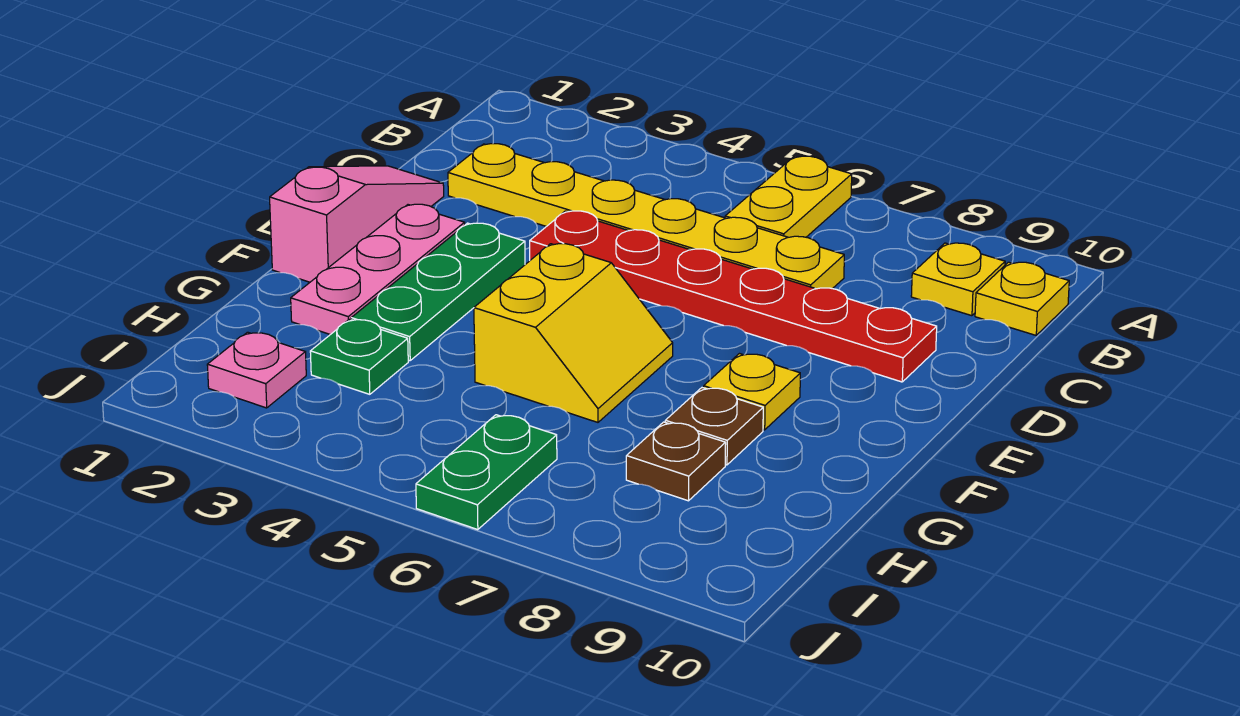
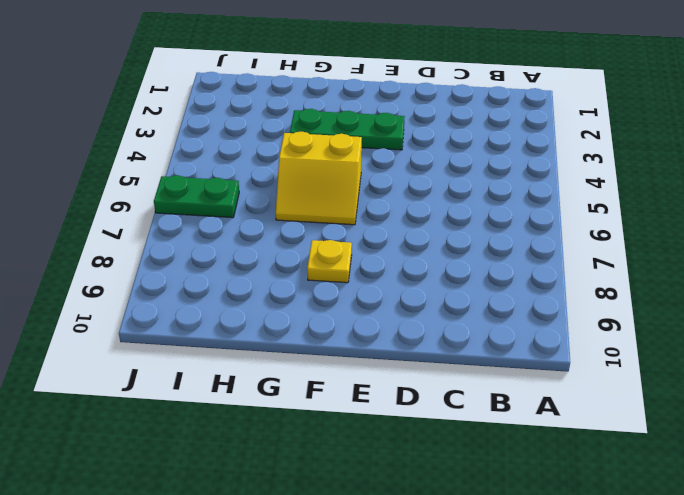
none -> yellow plate A6:B6 level 1
none -> yellow plate B9 level 1
none -> yellow plate B10 level 1

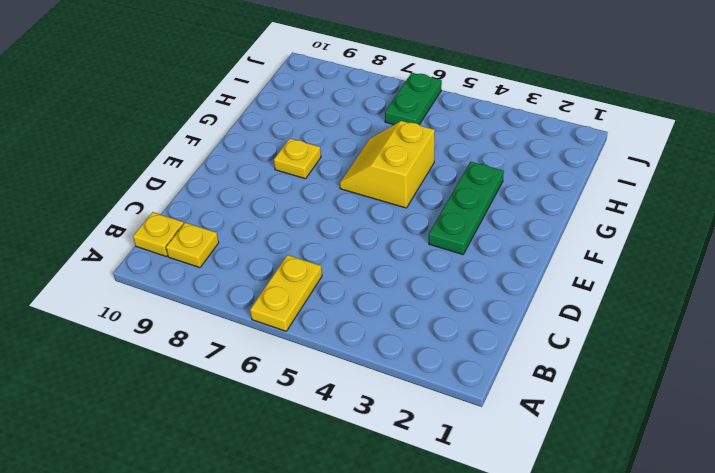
none -> yellow plate C2:C7 level 1
none -> pink slope D1:F1 level 1 top F
none -> red plate D4:D9 level 1

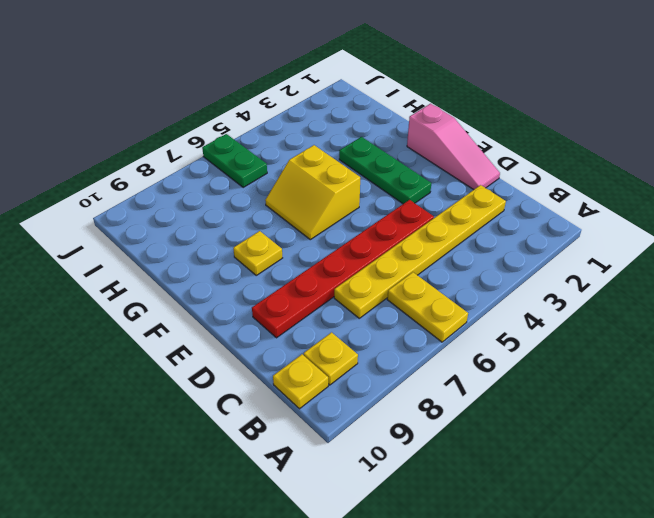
none -> pink plate E2:G2 level 1
none -> brown plate G8 level 1
none -> green plate H3 level 1

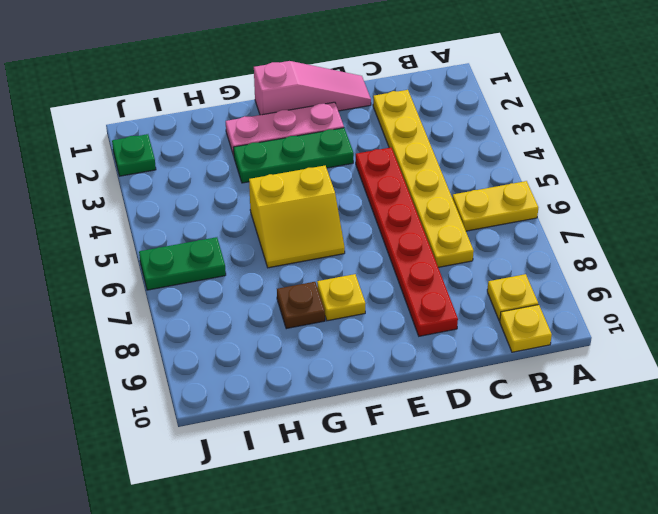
green plate J2 level 1 -> green plate H3 level 1
none -> brown plate H8 level 1
none -> pink plate I2 level 1

